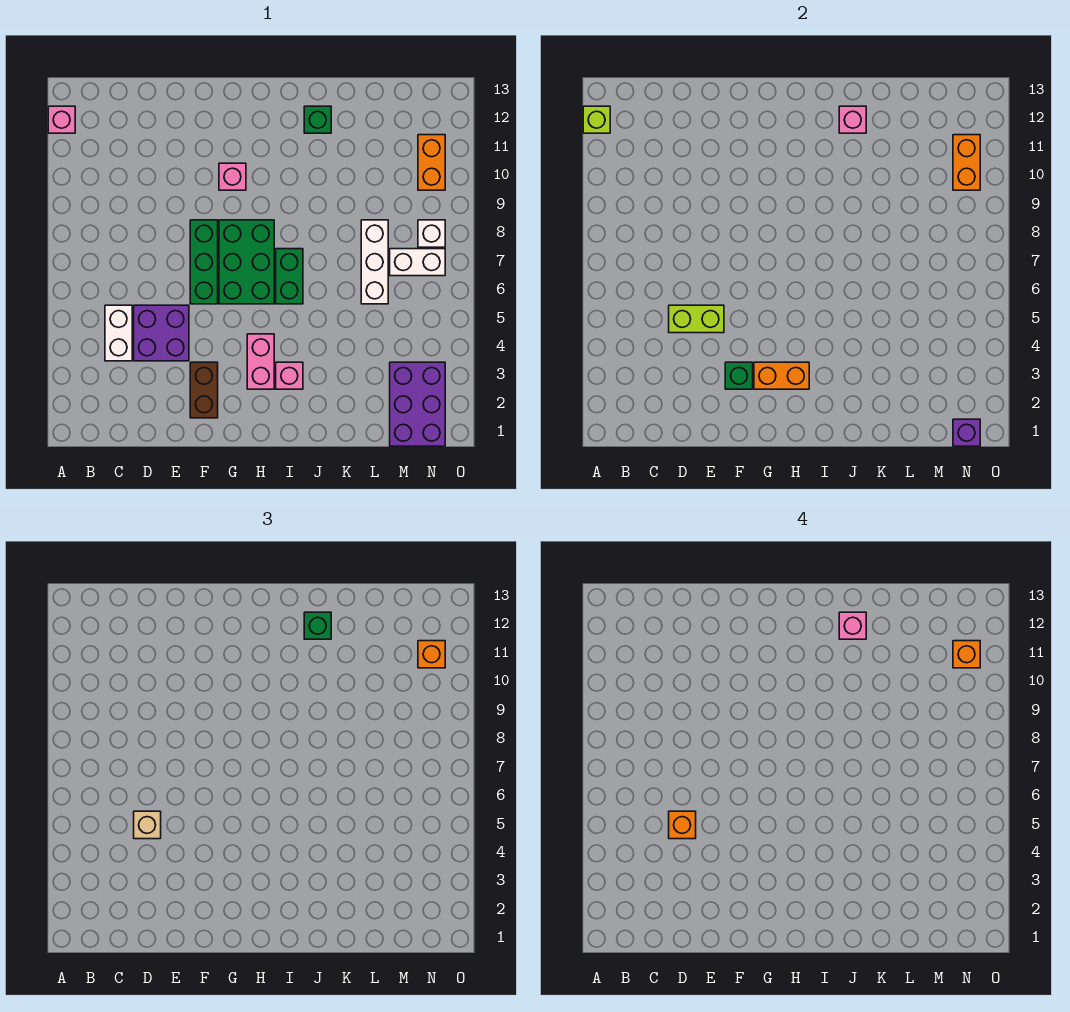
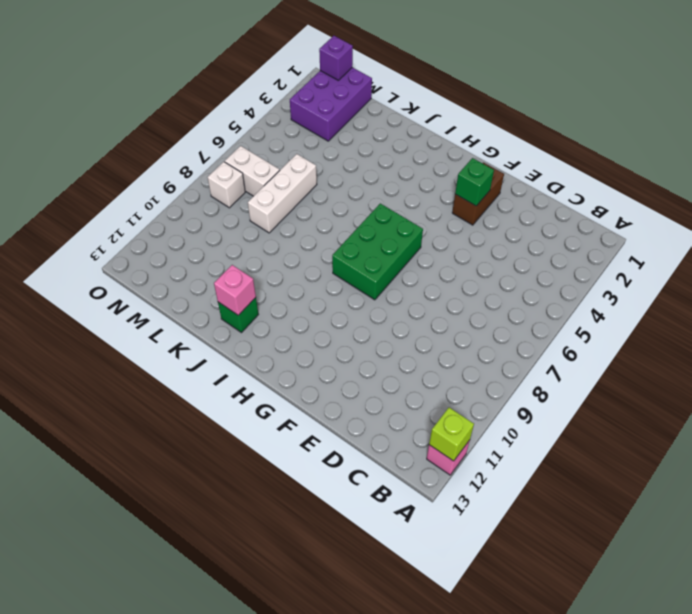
none -> white brick C4:C5 level 1
none -> purple brick D4:E5 level 1
none -> green brick F6:F8 level 1

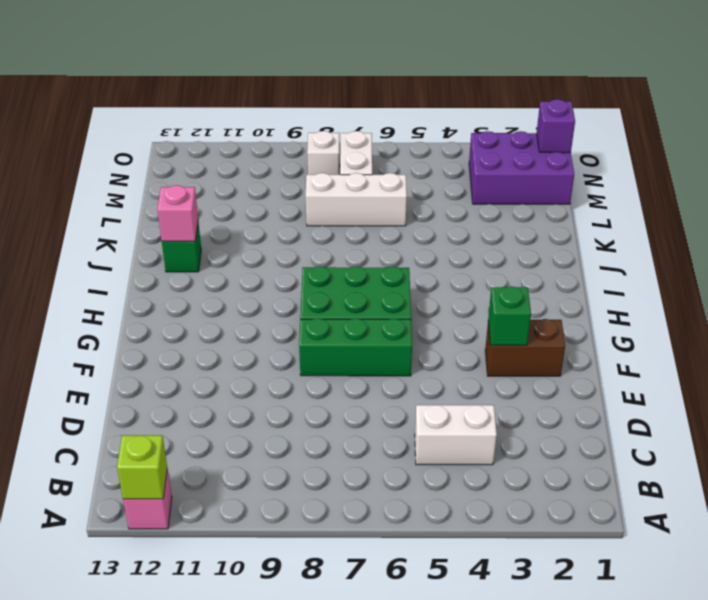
none -> purple brick D4:E5 level 1
none -> pink brick G10 level 1
none -> pink brick H3:H4 level 1

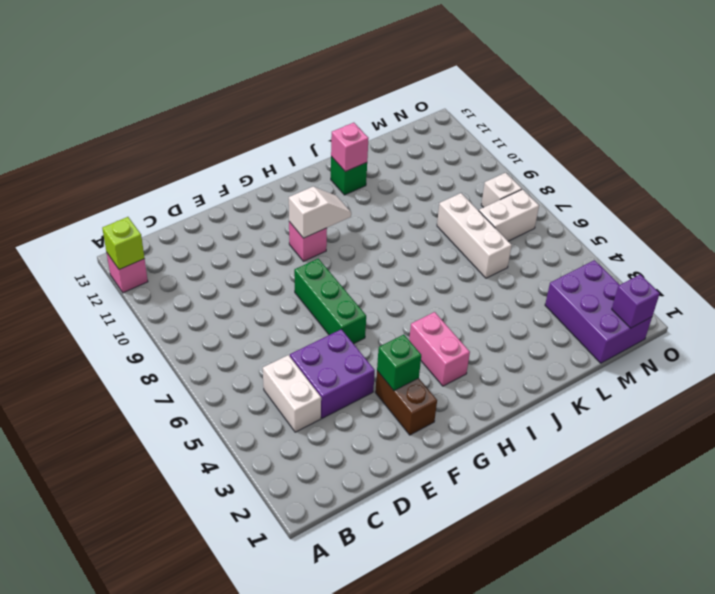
white slope G10:H10 level 2 top G -> none
none -> green brick G6:H8 level 1
none -> pink brick I3 level 1
none -> green brick I6:I7 level 1

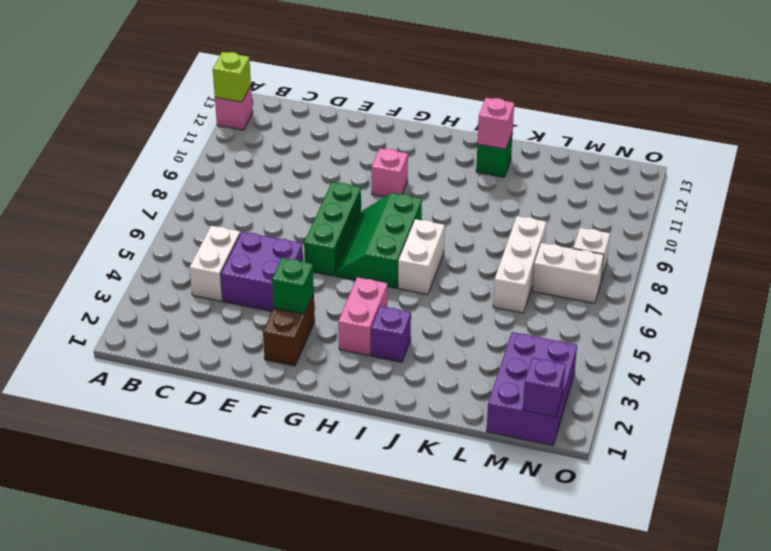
green slope G6:H8 level 1 top H -> green brick G6:H8 level 1
purple brick I3 level 1 -> pink brick I3 level 1
white brick I6:I7 level 1 -> green brick I6:I7 level 1
none -> orange brick N10:N11 level 1
none -> lime brick D5:E5 level 2
none -> orange brick G3:H3 level 2

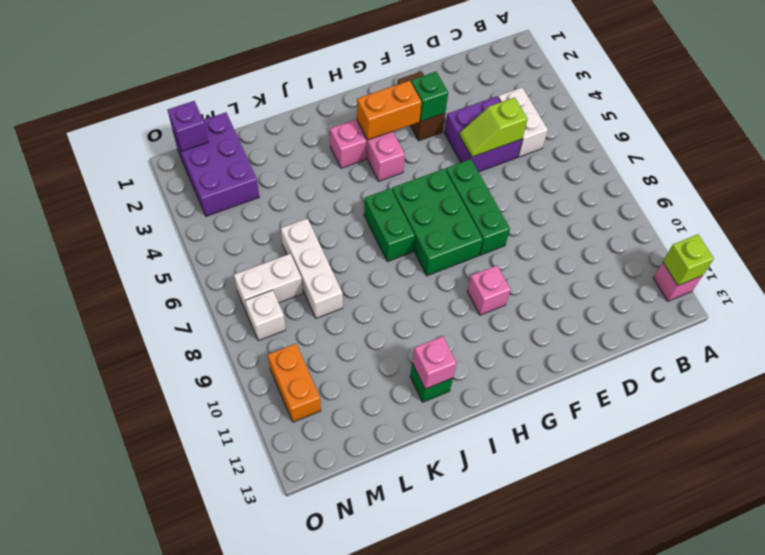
lime slope D5:E5 level 2 top D -> lime brick D5:E5 level 2
none -> orange brick N10:N11 level 2
none -> tan brick D5 level 3
none -> green brick J12 level 3

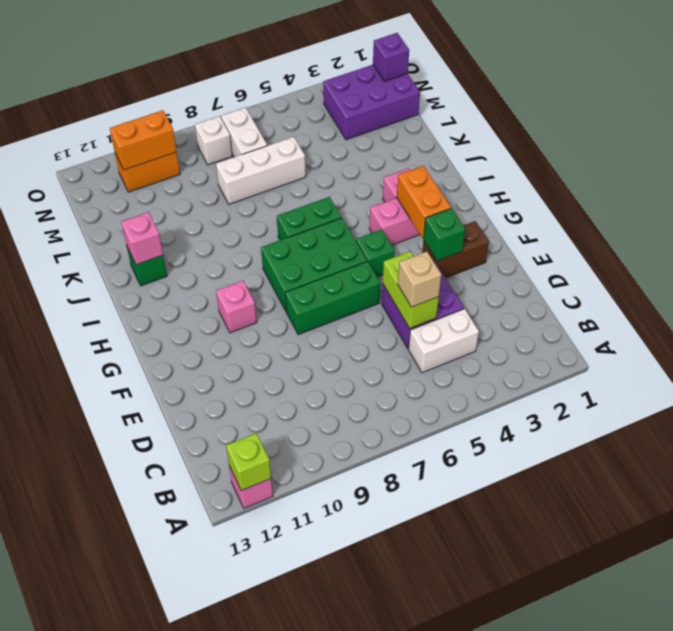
green brick G5 level 1 -> green brick J12 level 3
none -> orange brick N11 level 3
none -> orange brick D5 level 4
none -> pink brick J12 level 4

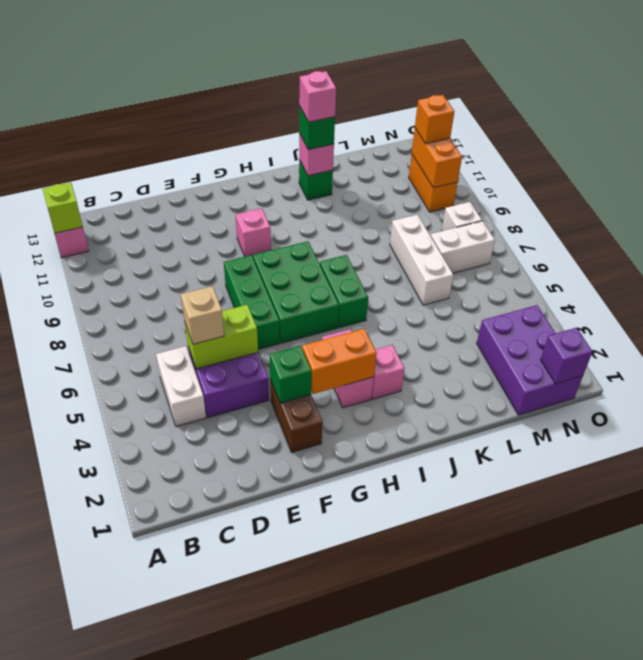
none -> orange brick D5 level 4
none -> orange brick N11 level 4

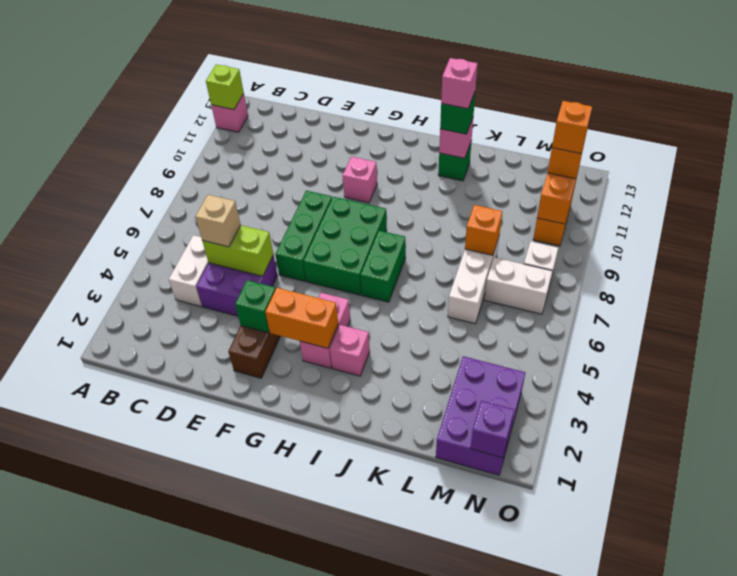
orange brick L8 level 2 -> orange brick D5 level 4

